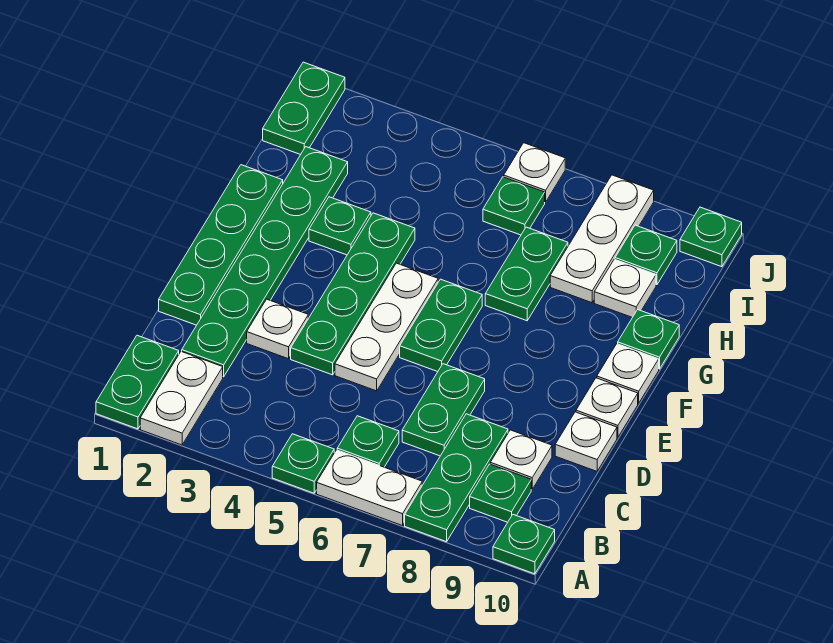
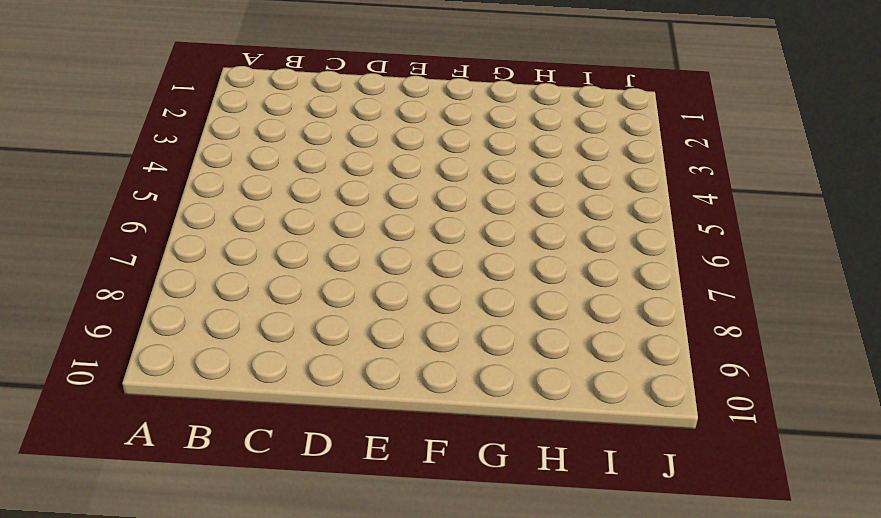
none -> green plate A1:B1 level 1
none -> white plate A2:B2 level 1
none -> green plate A5 level 1

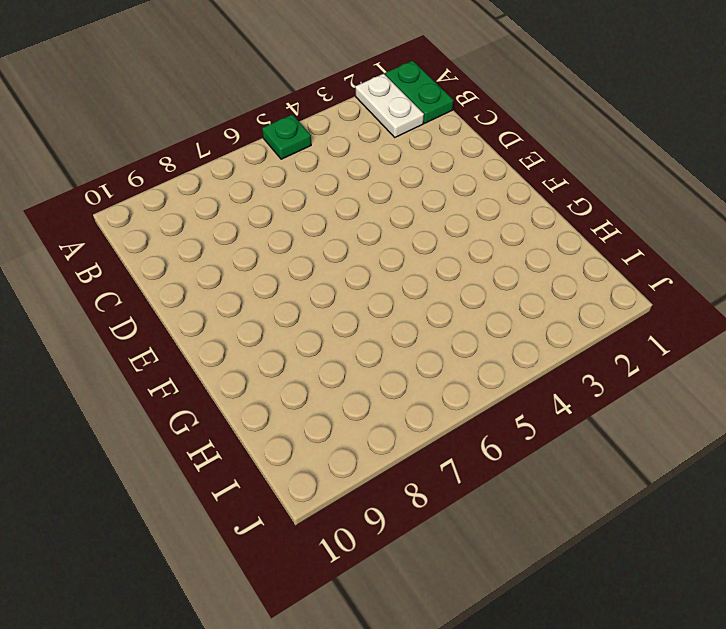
none -> white plate A6:A7 level 1
none -> green plate A8:C8 level 1
none -> green plate A10 level 1

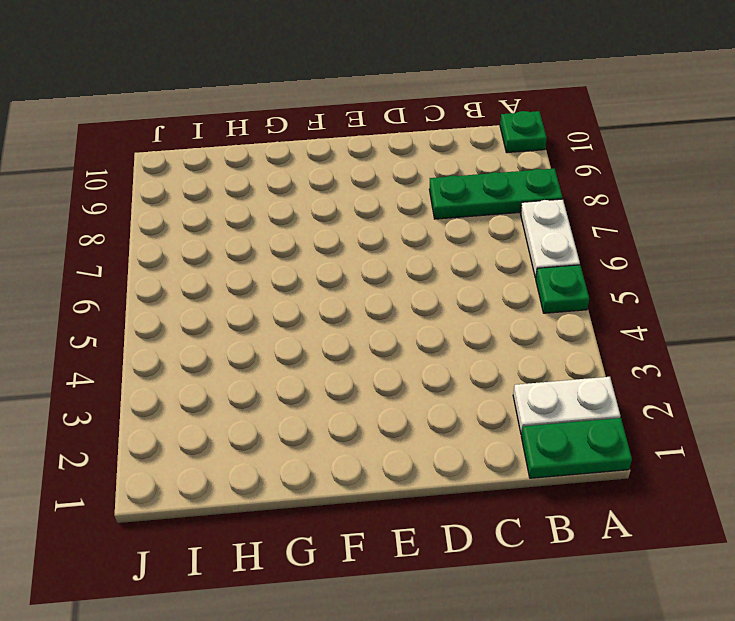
none -> green plate B6 level 1
none -> green plate B9 level 1
none -> green plate C2:H2 level 1

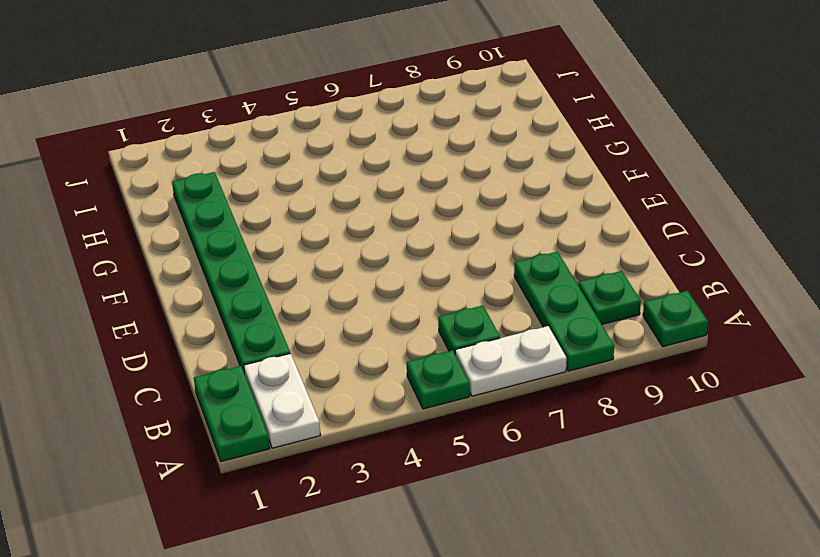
none -> green plate C7:D7 level 1
none -> white plate C9 level 1
none -> green plate D1:G1 level 1

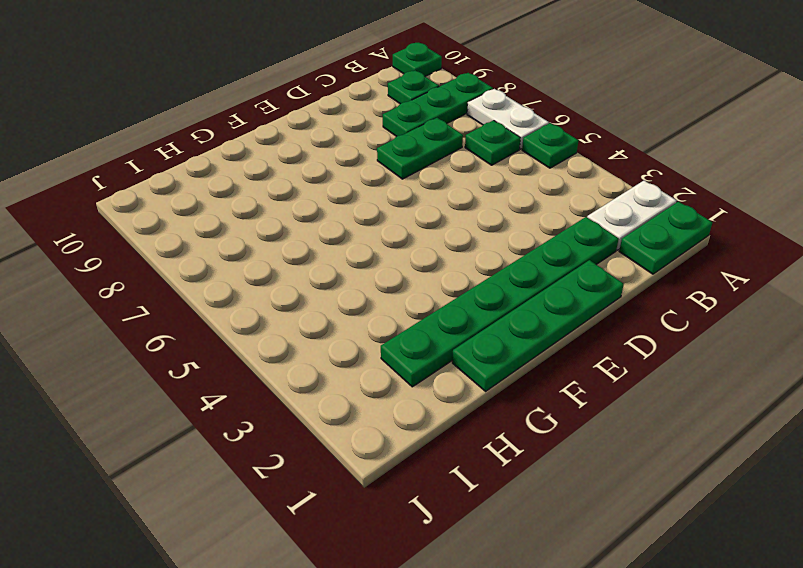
none -> white plate C9 level 1
none -> white plate D3 level 1
none -> green plate D4:G4 level 1

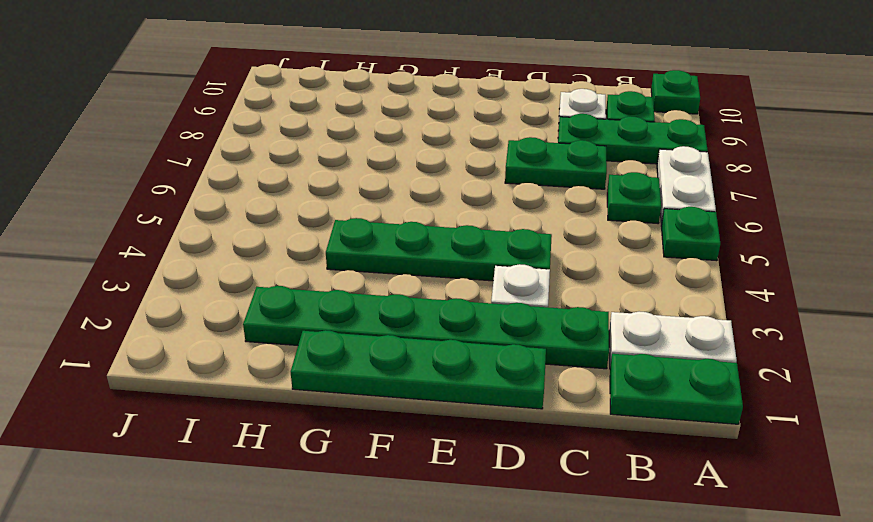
none -> white plate D5:F5 level 1
none -> white plate D10 level 1
none -> green plate E6:F6 level 1

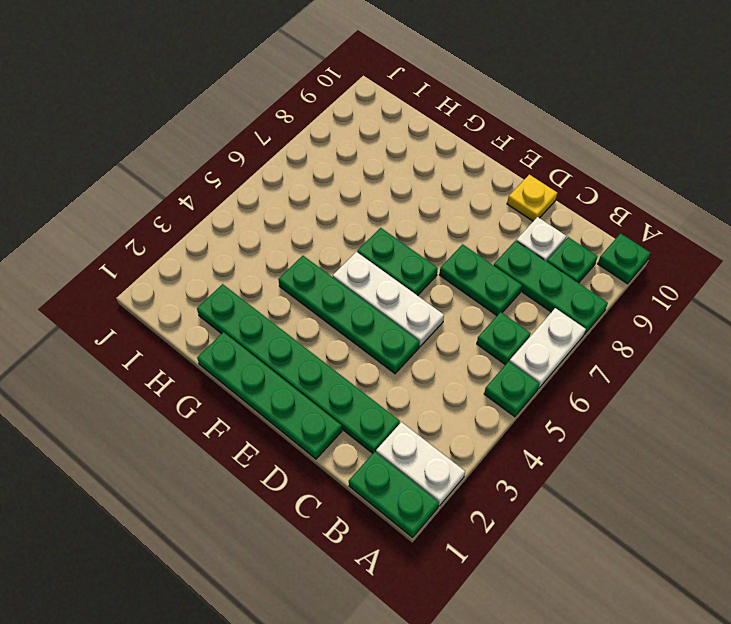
yellow plate D10 level 1 -> white plate D10 level 1
none -> white plate D3 level 1
none -> white plate E10 level 1
none -> white plate F10 level 1

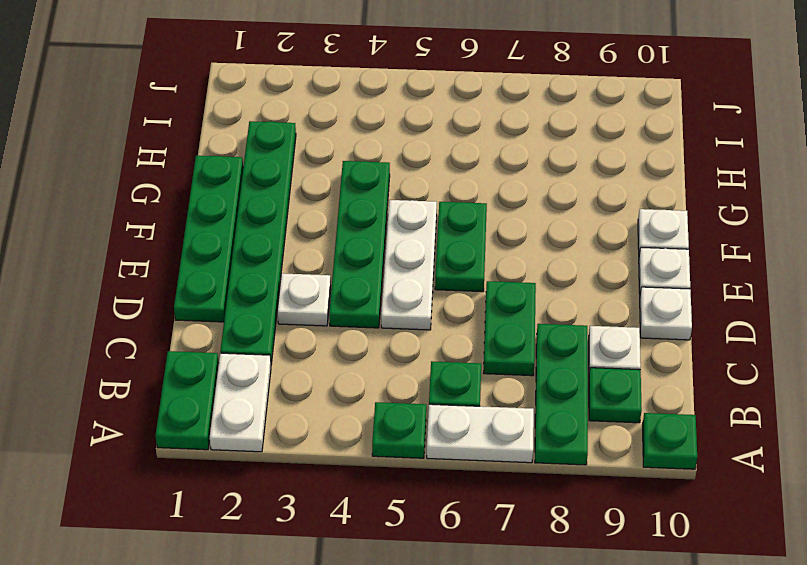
none -> green plate G3 level 1
none -> green plate G7:H7 level 1
none -> green plate G10 level 1

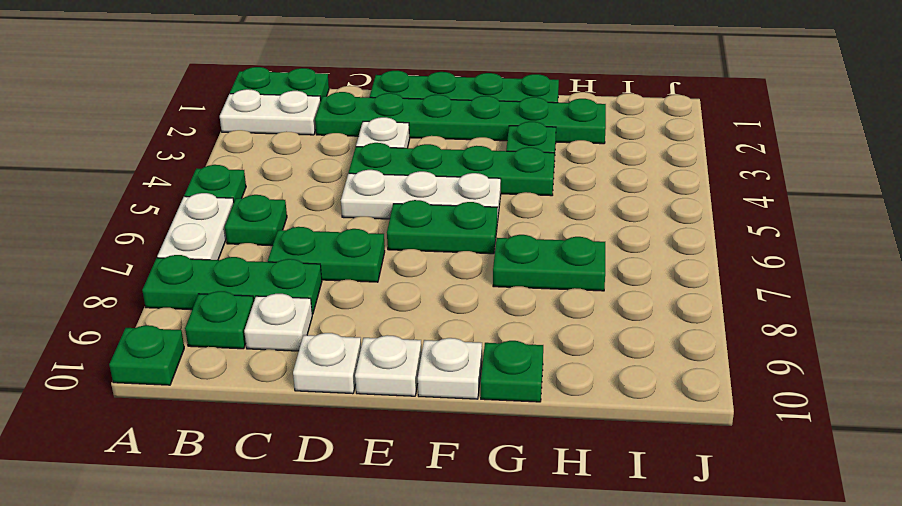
none -> white plate H8:J8 level 1
none -> white plate H9 level 1
none -> green plate I1:J1 level 1

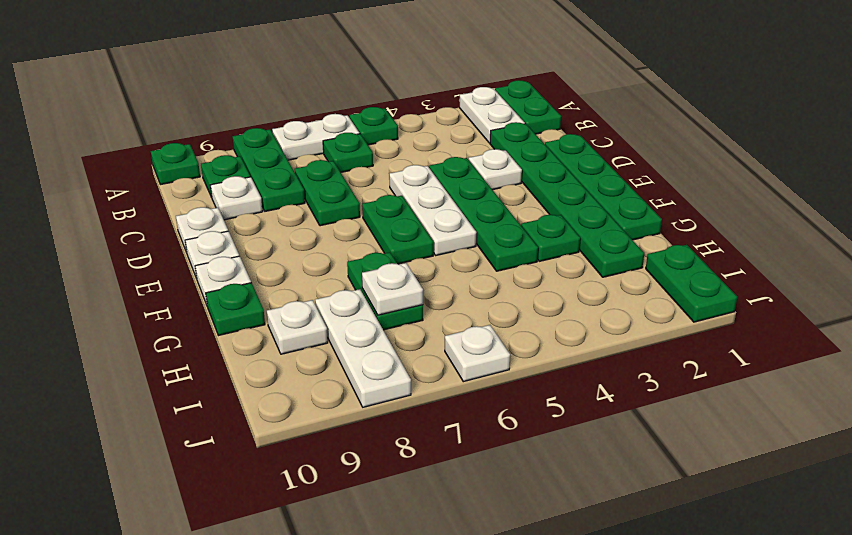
white plate H7 level 2 -> none
none -> green plate I6 level 1
none -> green plate I9 level 1
none -> green plate J10 level 1

